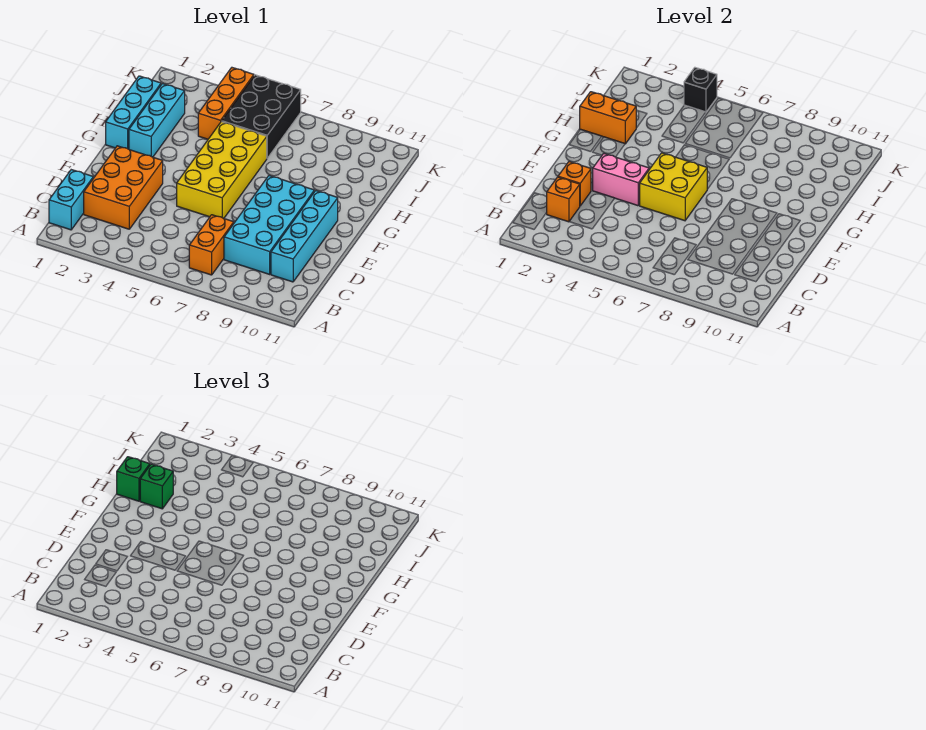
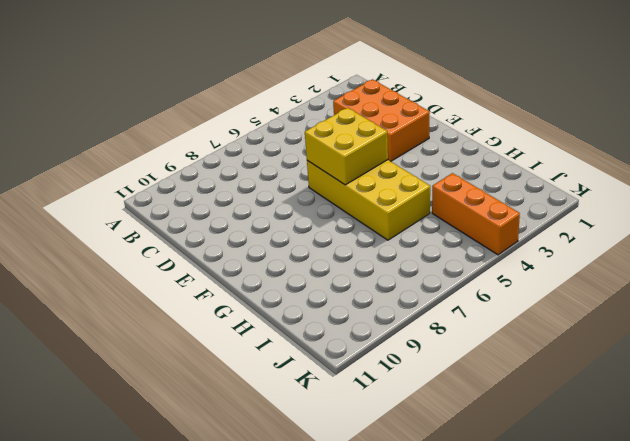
none -> cyan brick B1:C1 level 1
none -> orange brick B7:C7 level 1
none -> cyan brick C8:F9 level 1

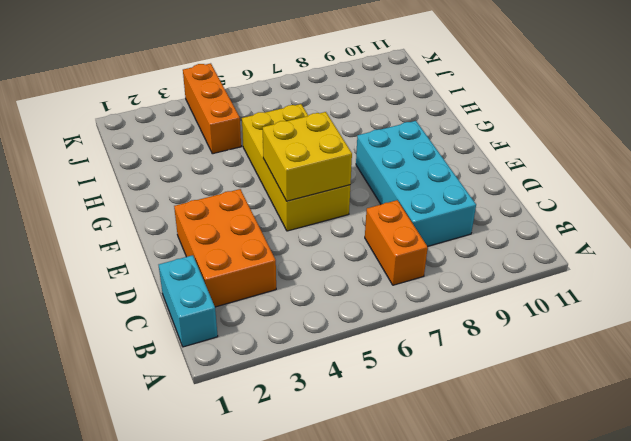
none -> cyan brick C10:F10 level 1
none -> cyan brick G1:I1 level 1
none -> cyan brick G2:I2 level 1

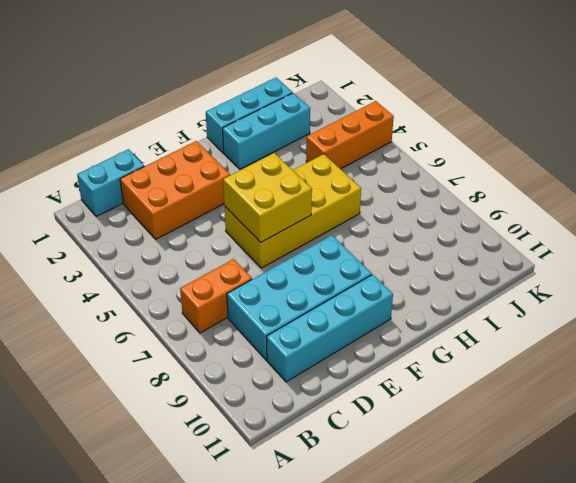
none -> black brick I5:K6 level 1
none -> orange brick C2 level 2
none -> orange brick D2 level 2

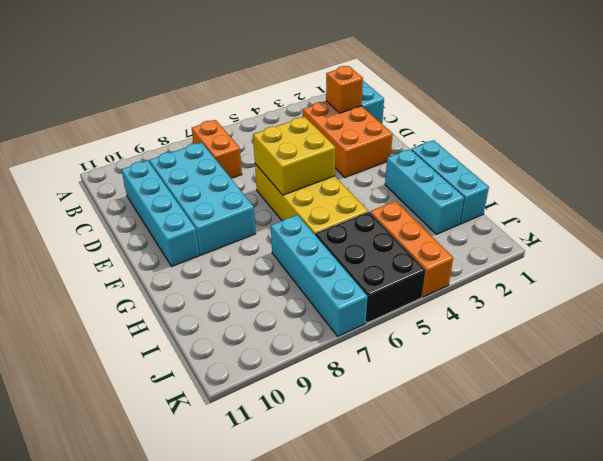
cyan brick H7:K7 level 1 -> none
none -> orange brick D2 level 2
none -> pink brick E3:E4 level 2
none -> orange brick H1:H2 level 2

